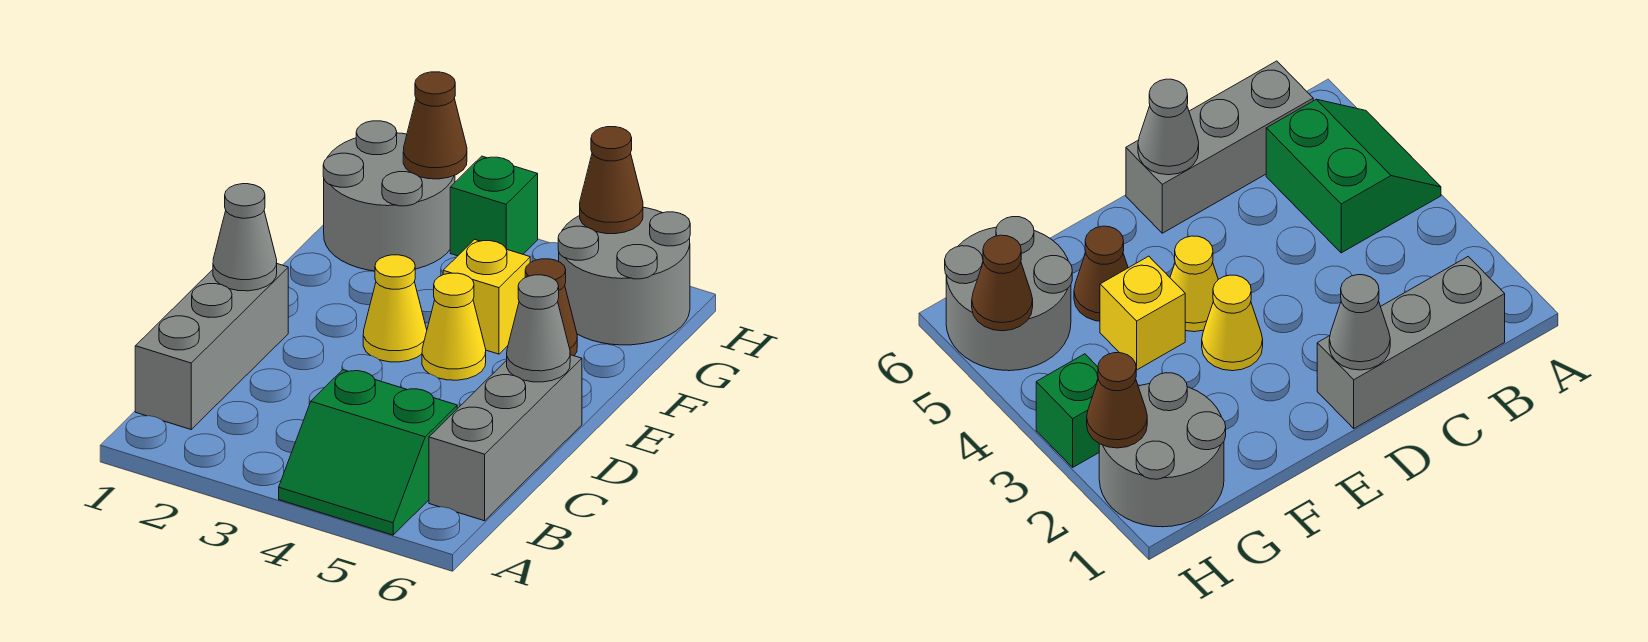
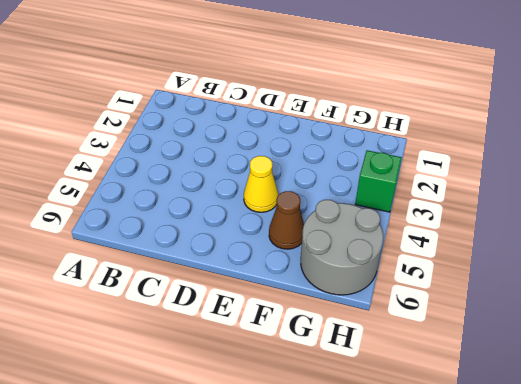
none -> green slope A4:B5 level 1 top B
none -> grey brick B1:D1 level 1
none -> grey brick B6:D6 level 1

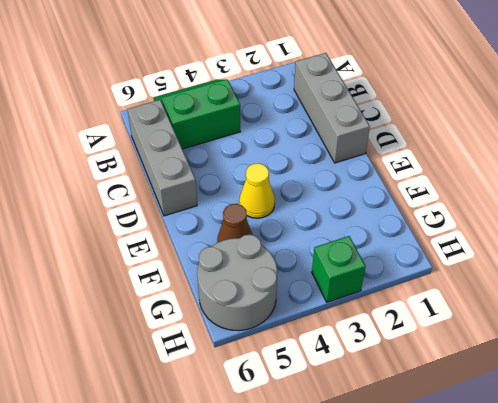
none -> yellow cone E3 level 1
none -> yellow brick F4 level 1
none -> grey round brick G1:H2 level 1

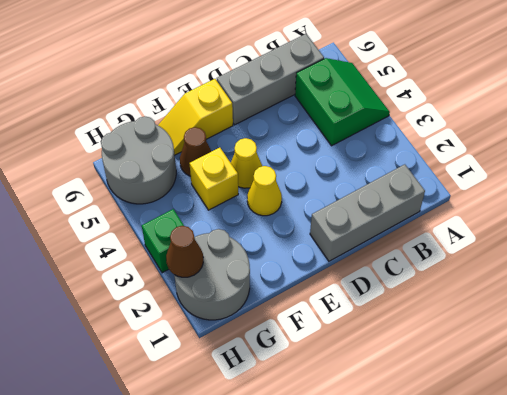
yellow slope E6:F6 level 1 top E -> none
none -> grey cone D1 level 2
none -> grey cone D6 level 2
none -> brown cone H5 level 2

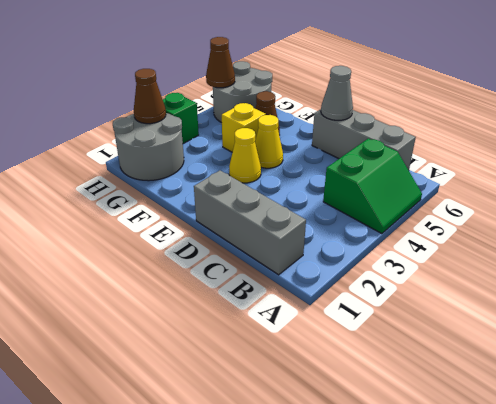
none -> grey cone D1 level 2

